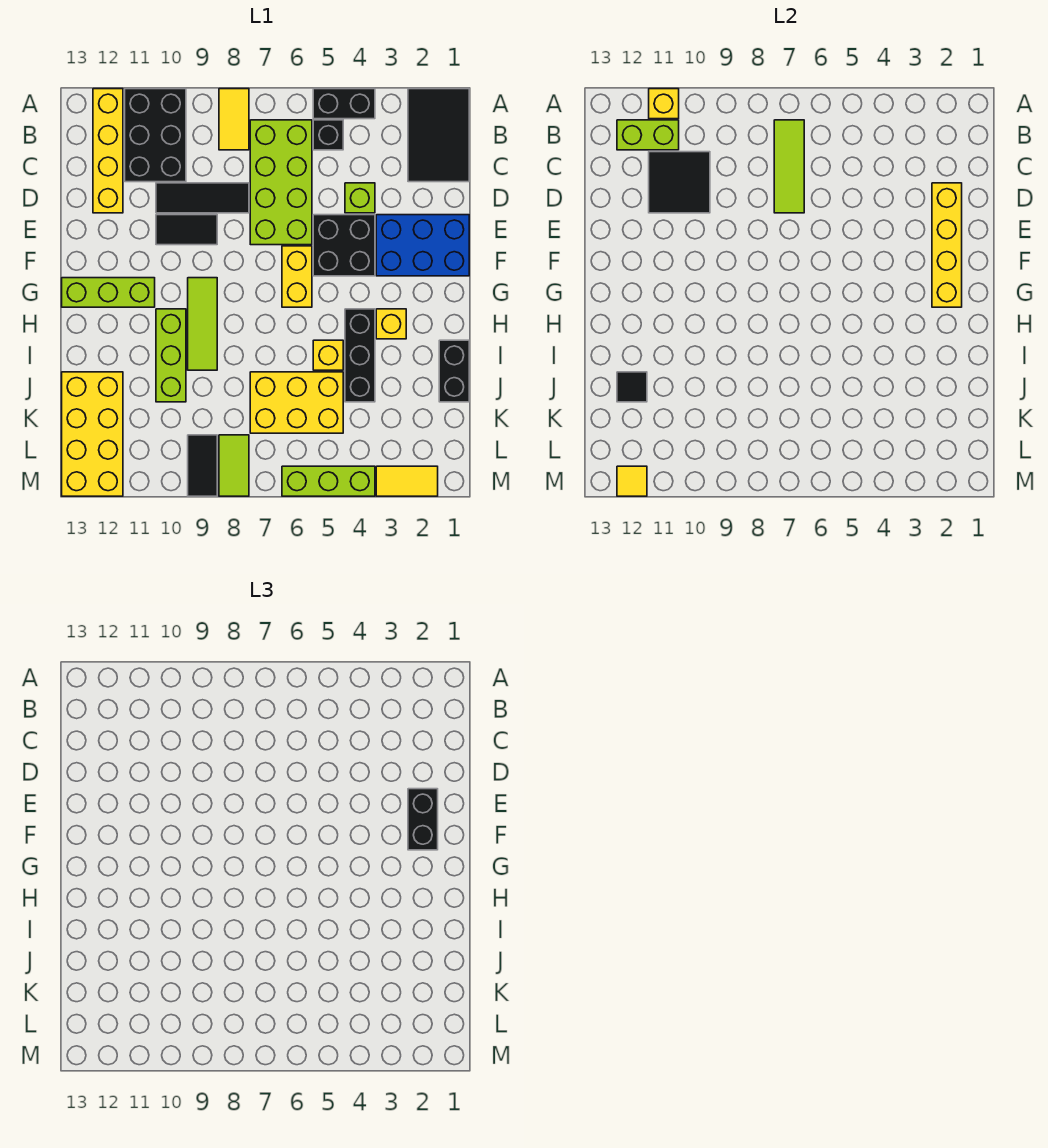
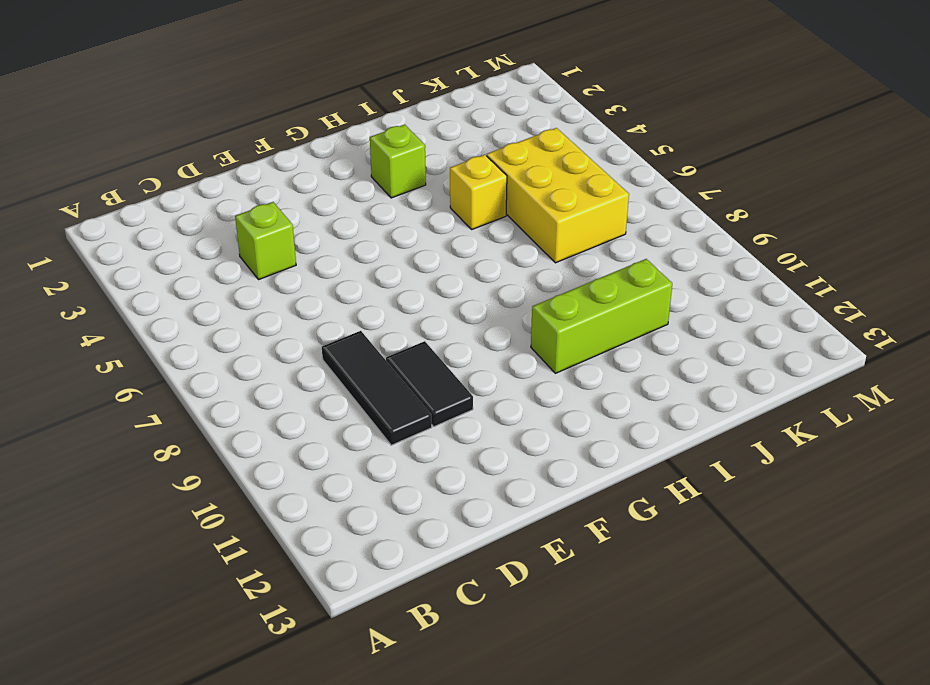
lime brick H3 level 1 -> yellow brick H3 level 1
none -> black tile A1:C2 level 1
none -> black brick A4:A5 level 1
none -> yellow tile A8:B8 level 1
none -> black brick A10:C11 level 1

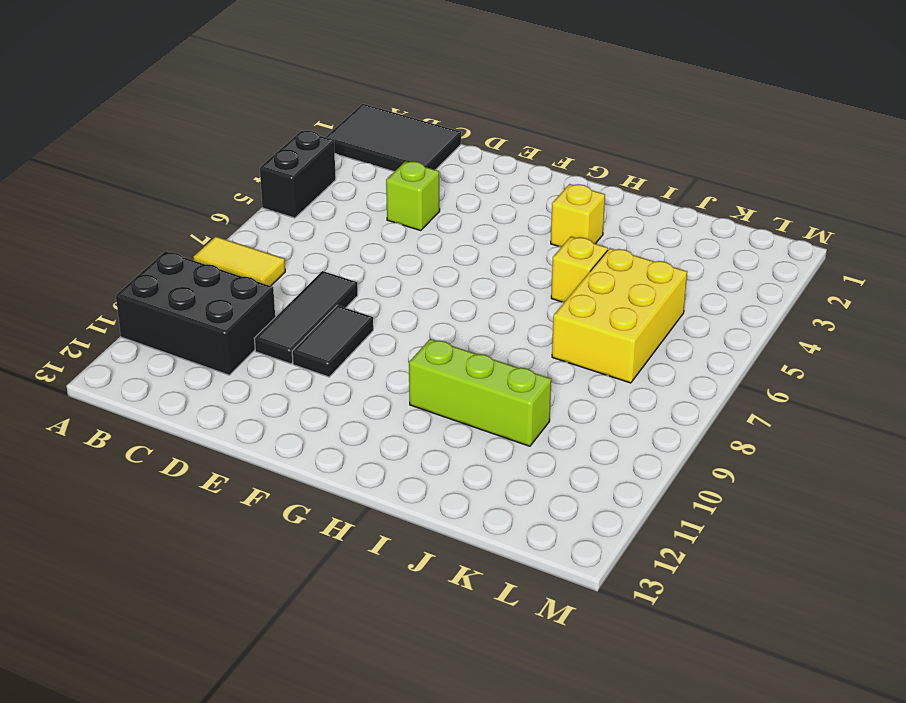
none -> yellow brick A12:D12 level 1
none -> black brick B5 level 1
none -> lime brick B6:E7 level 1
none -> blue brick E1:F3 level 1

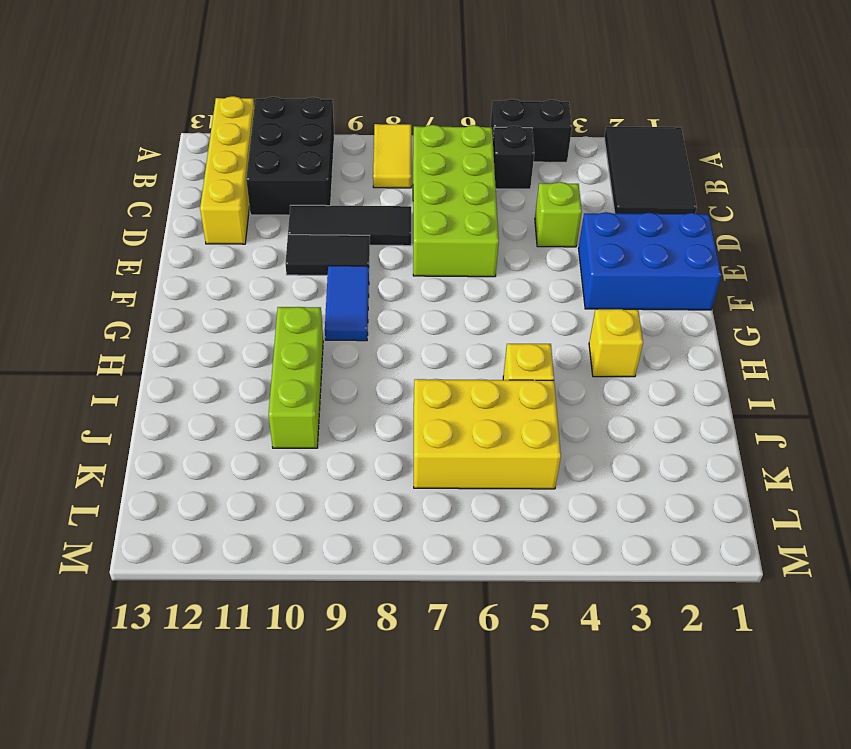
blue tile F9:G9 level 1 -> lime tile G9:I9 level 1
none -> black brick E4:F5 level 1
none -> yellow brick F6:G6 level 1
none -> lime brick G11:G13 level 1
none -> black brick H4:J4 level 1

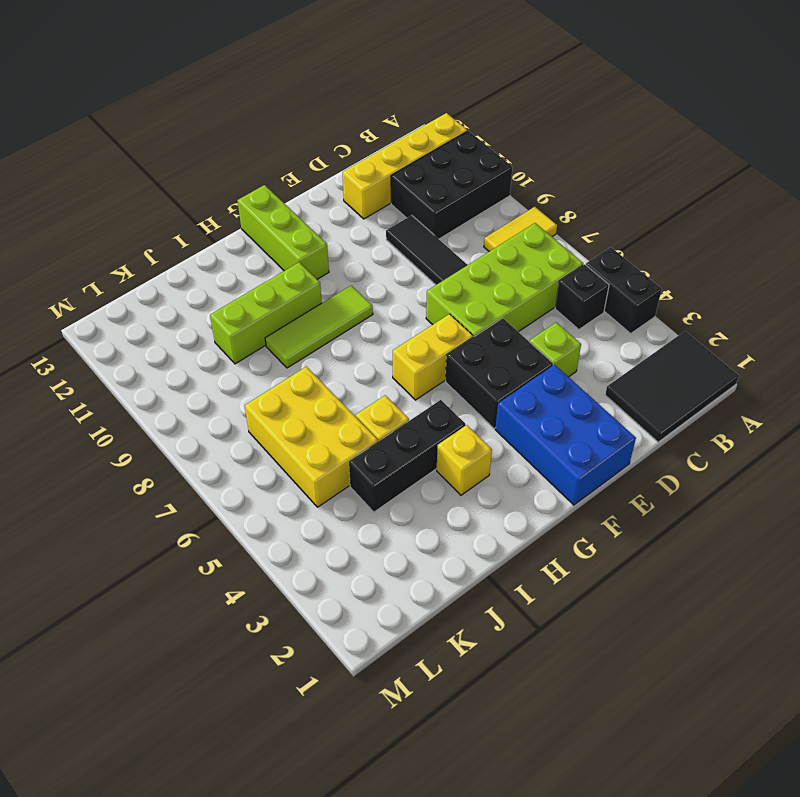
none -> black tile E9:E10 level 1
none -> black brick I1:J1 level 1
none -> yellow brick J12:M13 level 1
none -> lime tile L8:M8 level 1

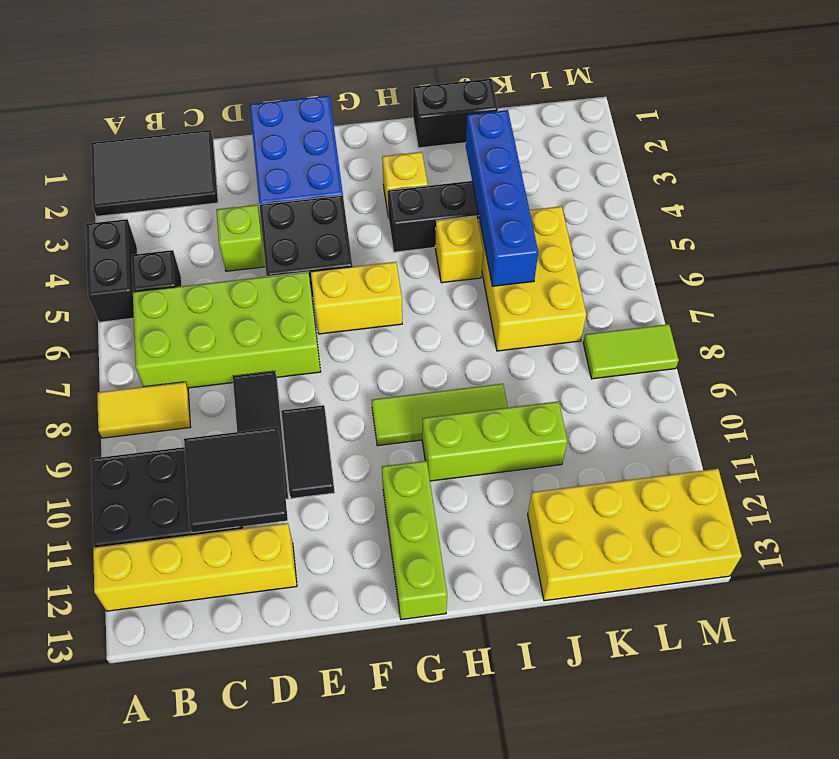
blue brick J3:J6 level 2 -> none
none -> black tile L9:M9 level 1
none -> yellow tile M2:M3 level 1
none -> lime brick M4:M6 level 1
none -> yellow brick A11 level 2

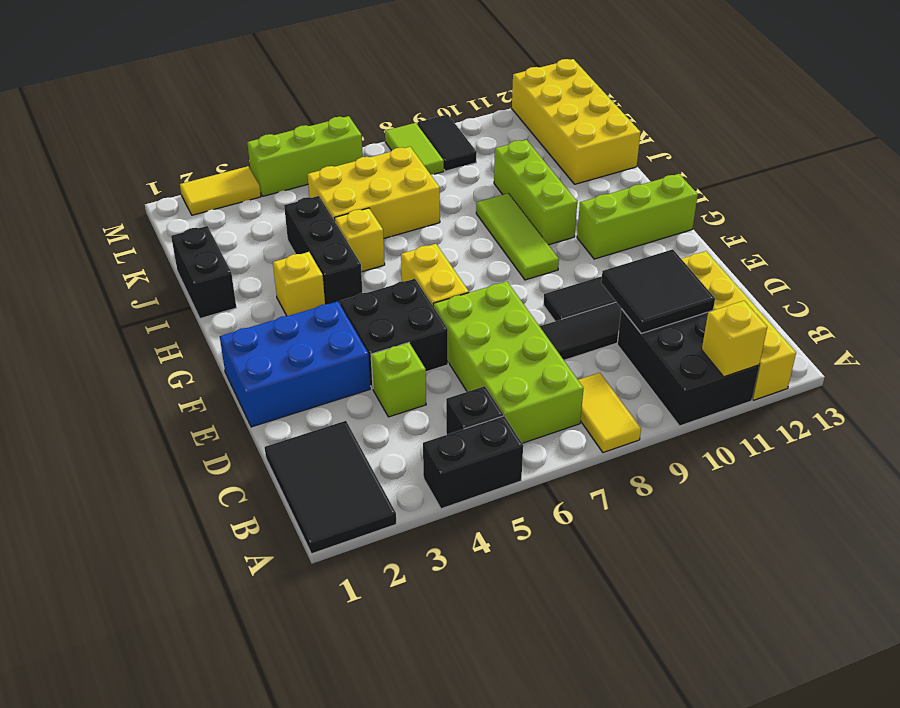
none -> lime tile B7:D7 level 2
none -> lime brick B11:B12 level 2
none -> yellow brick D2:G2 level 2
none -> black tile J12 level 2

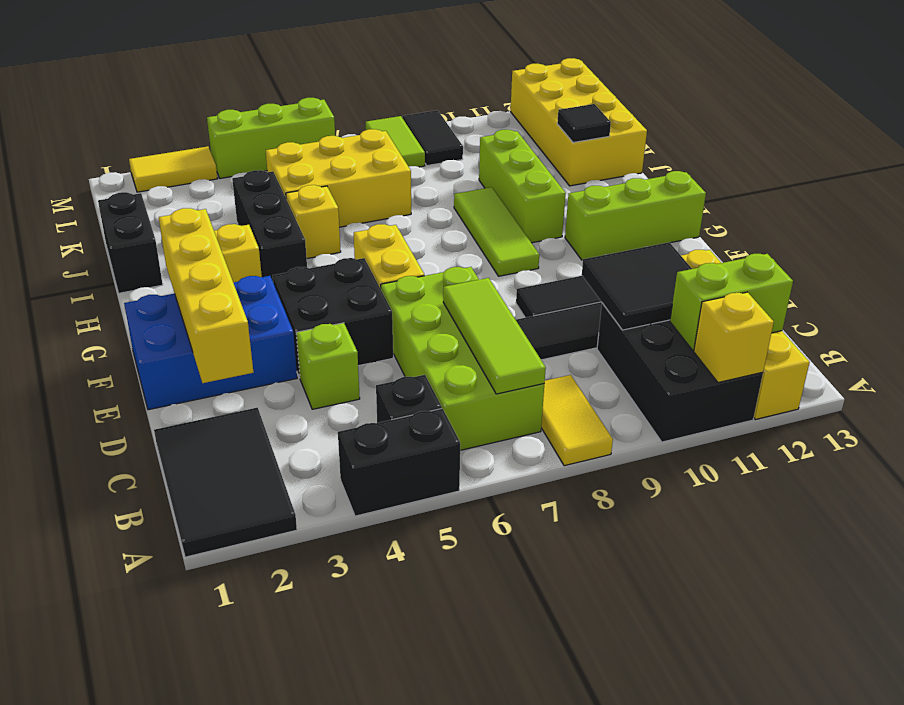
none -> yellow tile M12 level 2
none -> black brick E2:F2 level 3

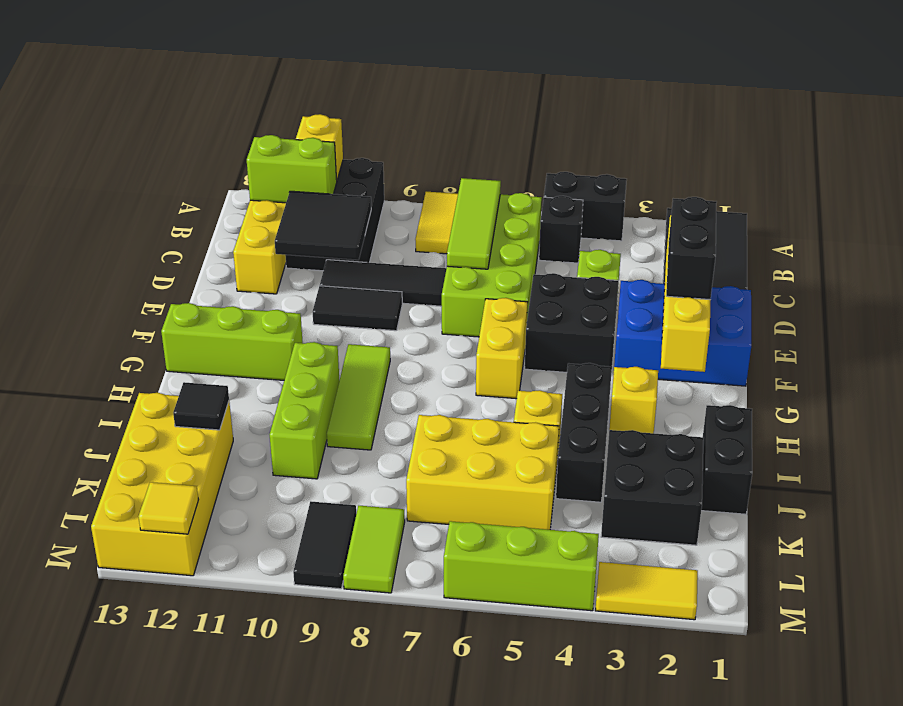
black brick J2:K3 level 1 -> none

